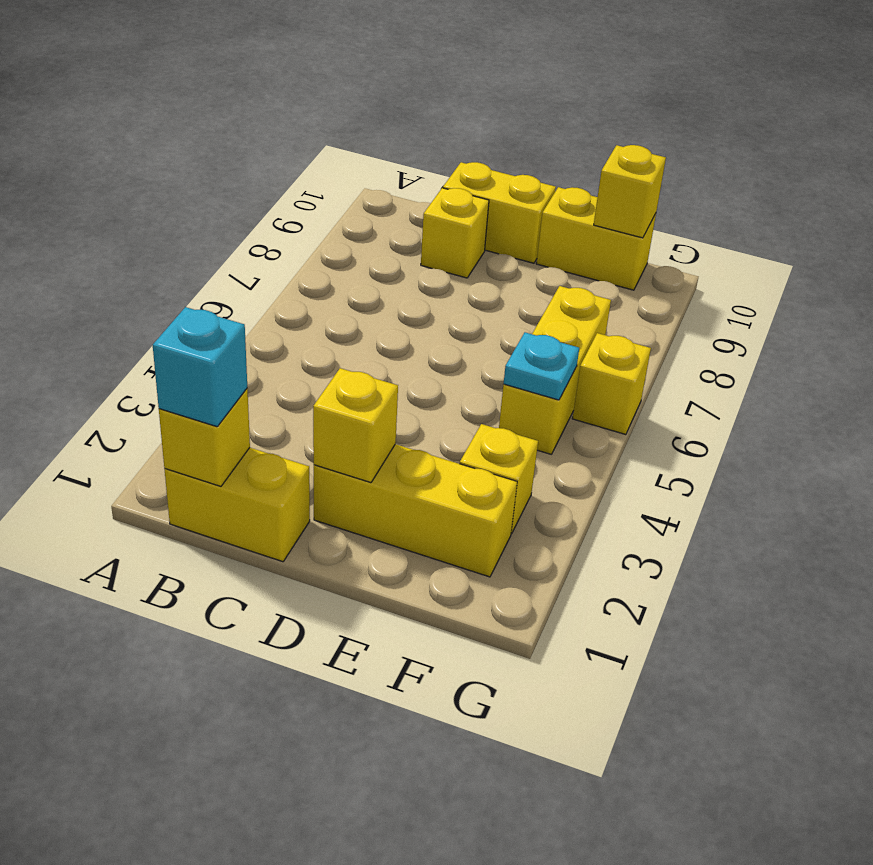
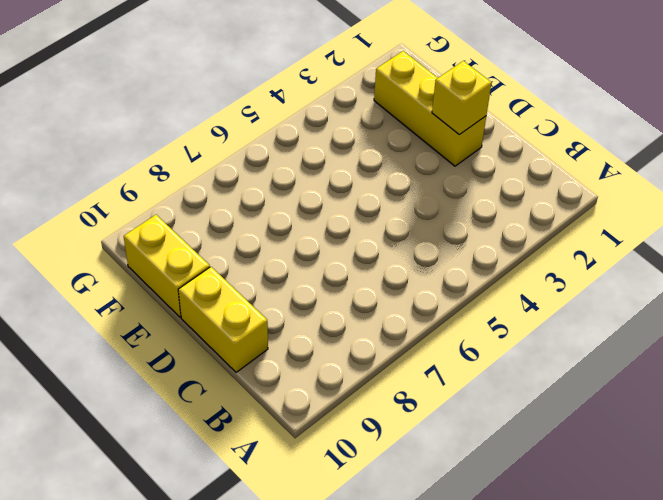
none -> yellow brick B1:C1 level 1
none -> yellow brick C9 level 1
none -> yellow brick F3 level 1

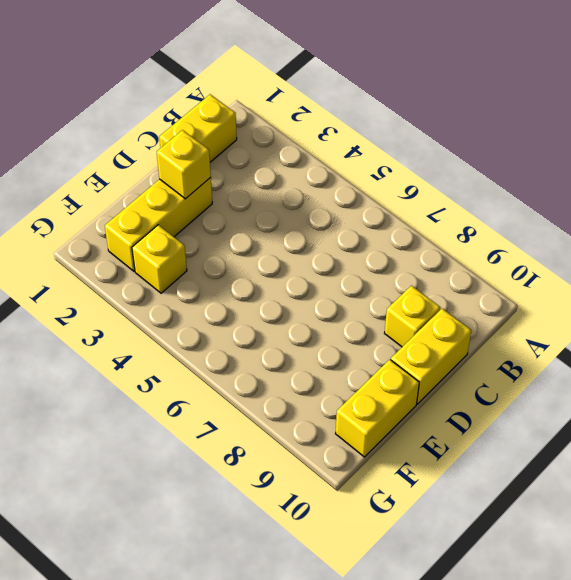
none -> yellow brick F5:F7 level 1
none -> yellow brick G6 level 1
none -> yellow brick B1 level 2

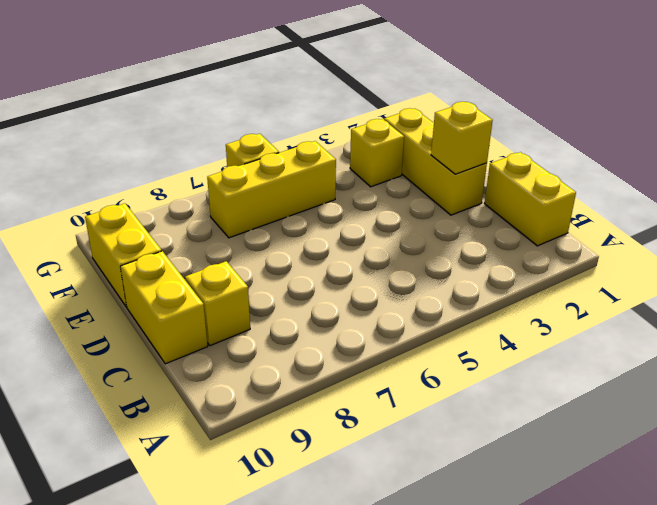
none -> yellow brick B1 level 2
none -> cyan plate F5 level 2
none -> yellow brick F10 level 2

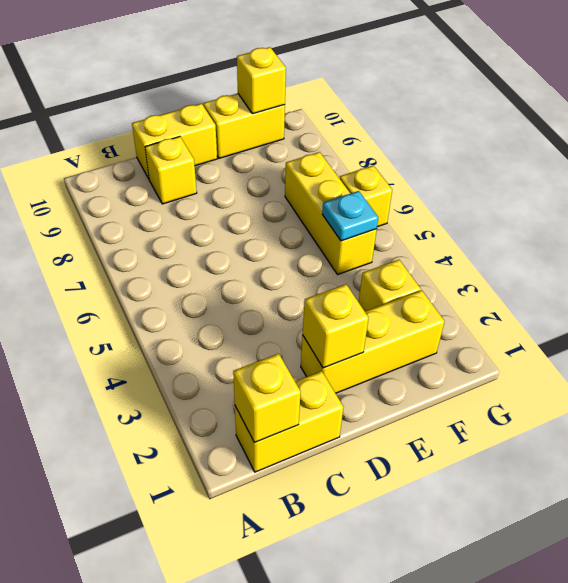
none -> cyan brick B1 level 3

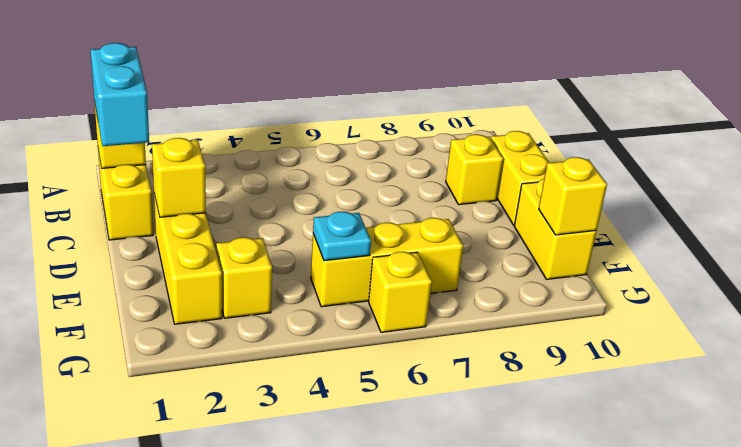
cyan brick B1:C1 level 3 -> cyan brick B1 level 3

